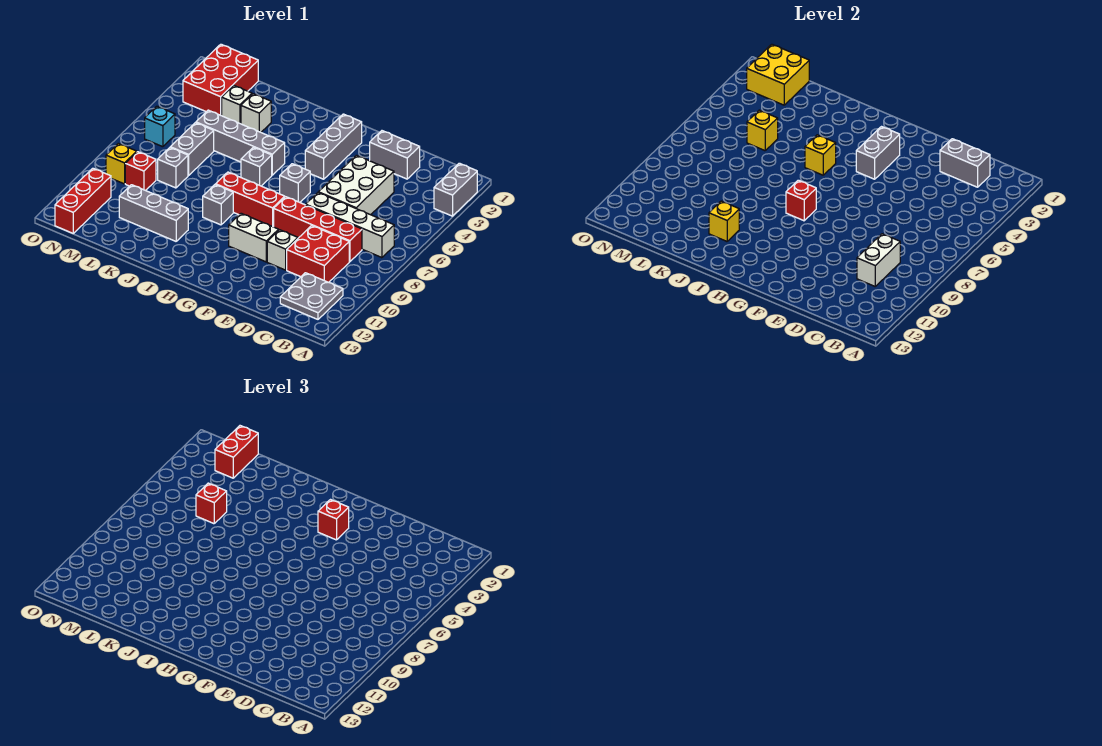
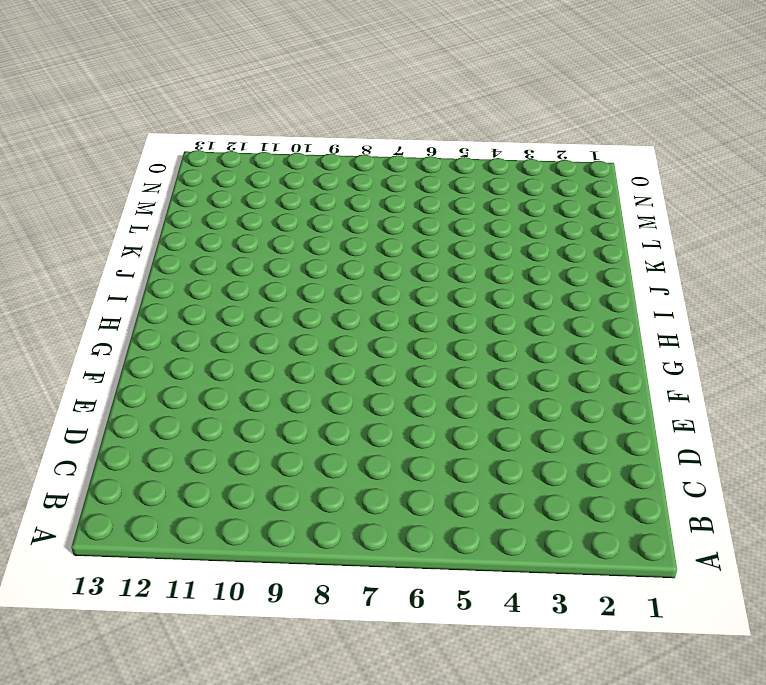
none -> grey brick A2:A3 level 1
none -> white brick B7:E7 level 1
none -> grey plate B11:C12 level 1
none -> red brick C8:F8 level 1

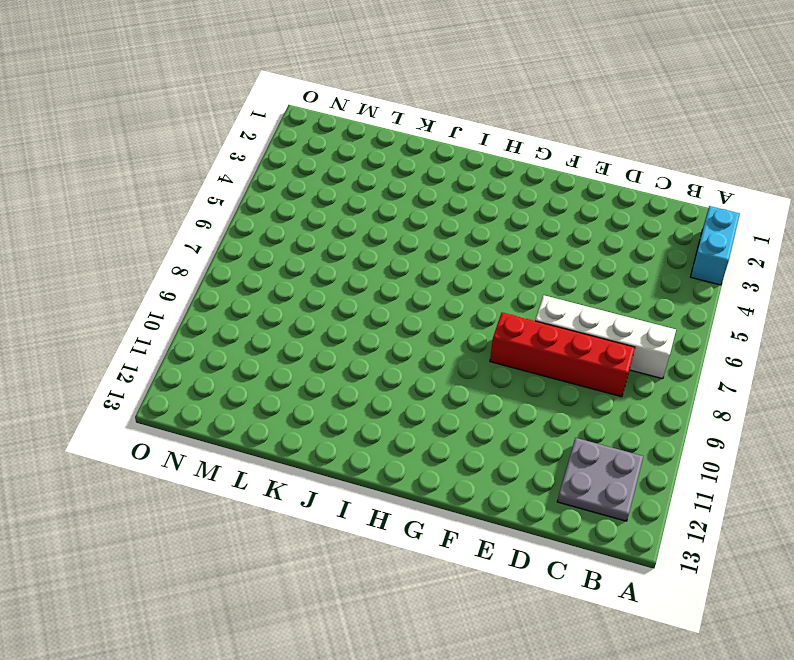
cyan brick A2:A3 level 1 -> grey brick A2:A3 level 1
none -> red brick C9:D10 level 1
none -> grey brick D2:E2 level 1
none -> white brick D4:E6 level 1
none -> white brick E10 level 1

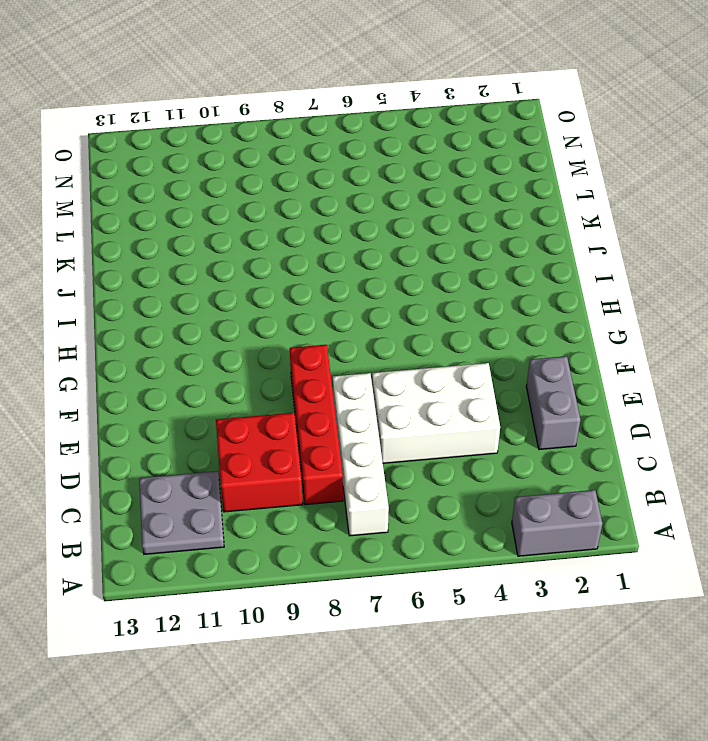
none -> white brick E10 level 1
none -> white brick F10:G10 level 1
none -> grey brick G2:G4 level 1
none -> grey brick G6 level 1

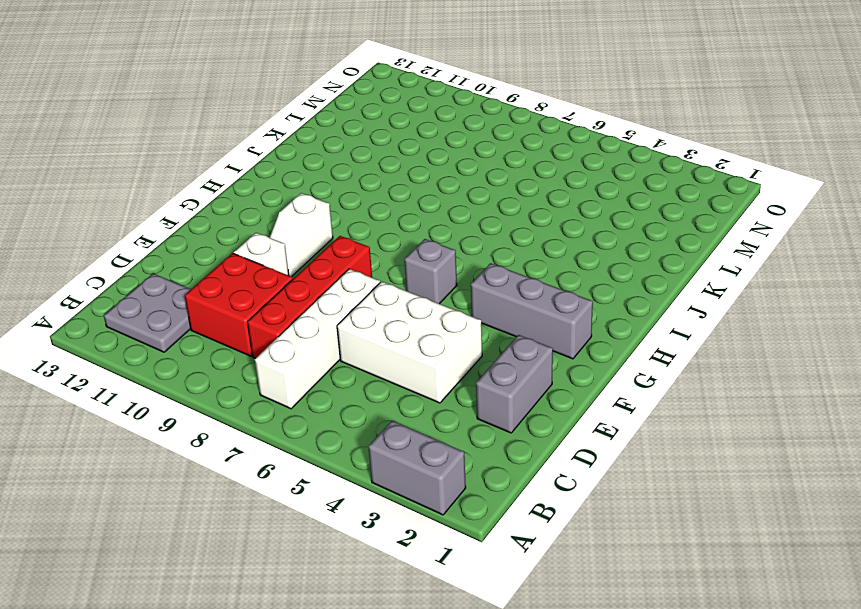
white slope F10:G10 level 1 top G -> white brick F10:G10 level 1
none -> red brick G8:I8 level 1
none -> grey brick I5:L5 level 1
none -> grey brick I6 level 1
none -> grey brick I9 level 1

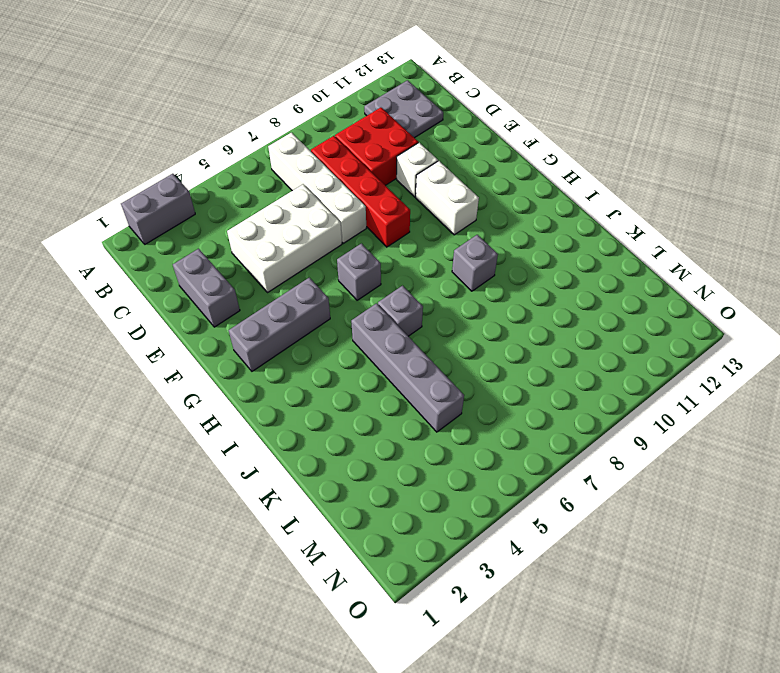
none -> red brick G8:I8 level 1
none -> grey brick J11:L11 level 1
none -> white brick K3 level 1
none -> white brick L3 level 1

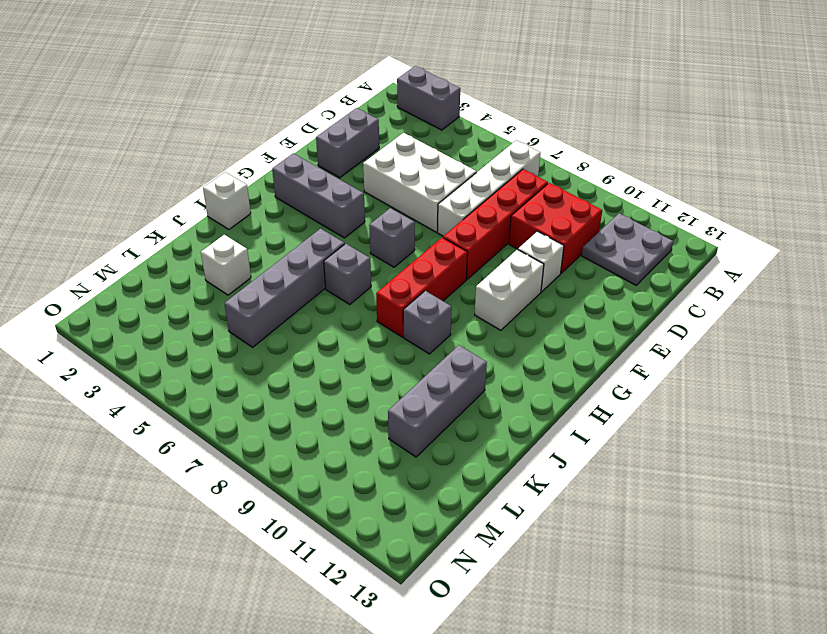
white brick I1 level 1 -> white brick L3 level 1
none -> grey brick L6:L7 level 1
none -> grey brick L8 level 1
none -> red brick M1:N3 level 1
none -> red brick M9 level 1

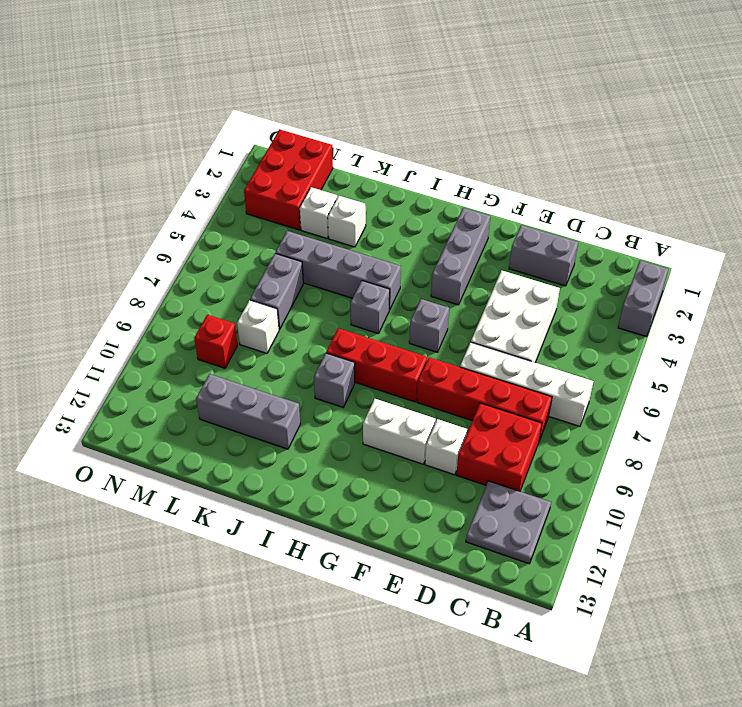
white brick L8 level 1 -> grey brick L8 level 1
none -> cyan brick N6 level 1
none -> yellow brick N9 level 1
none -> red brick N11:N13 level 1
none -> grey brick C2:D2 level 2

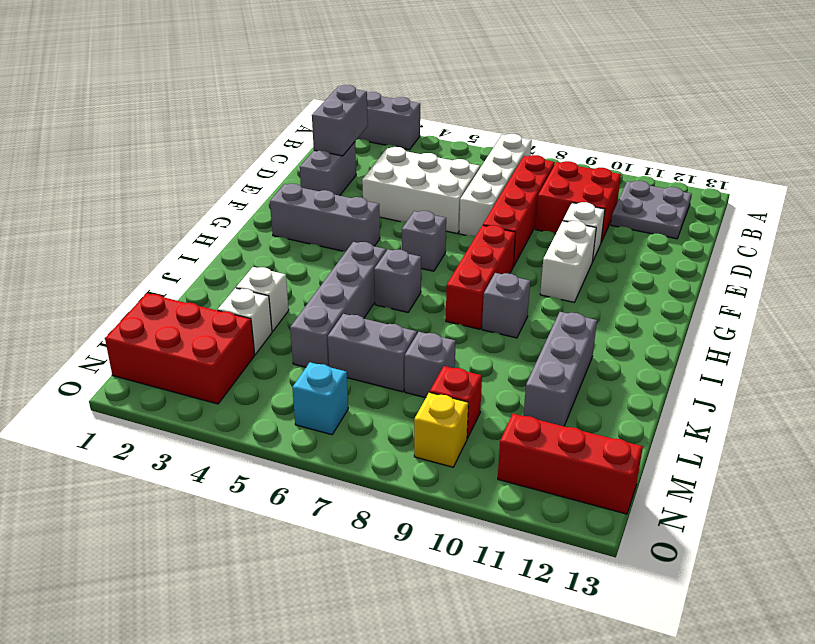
none -> white brick C9:C10 level 2
none -> grey brick G3:G4 level 2
none -> red brick H8 level 2
none -> yellow brick I5 level 2

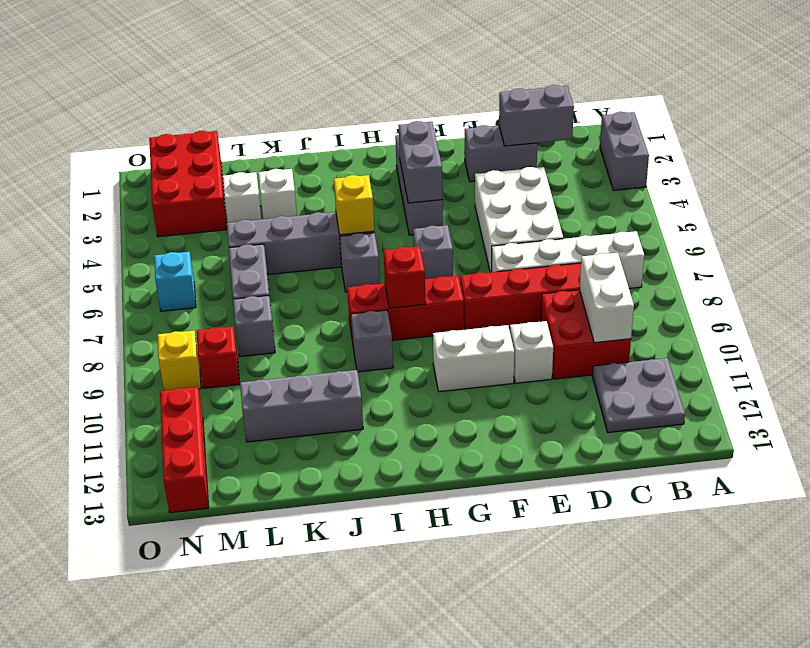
none -> yellow brick J11 level 2
none -> yellow brick L5 level 2
none -> yellow brick M1:N2 level 2
none -> red brick G3 level 3

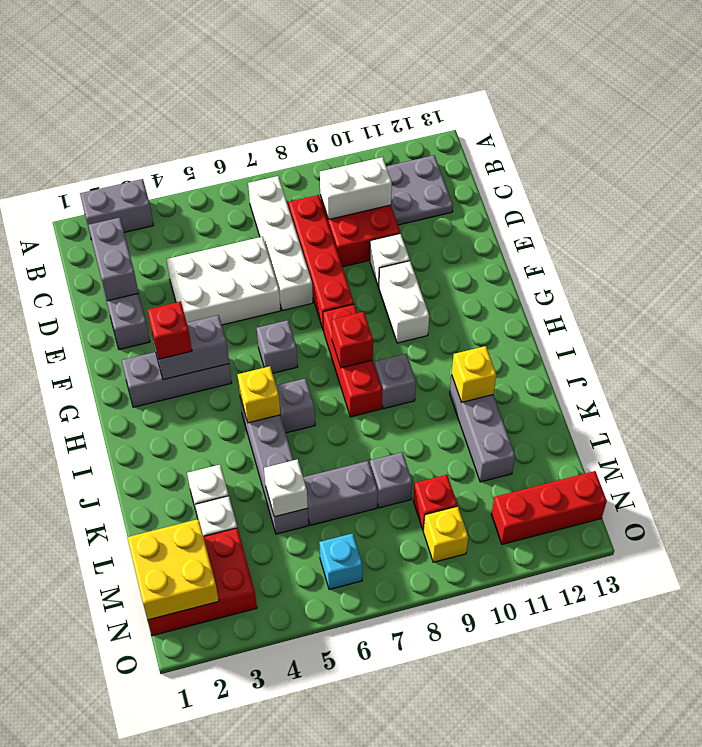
white brick L5 level 2 -> yellow brick L5 level 2
none -> red brick L5 level 3
none -> red brick M1:M2 level 3

